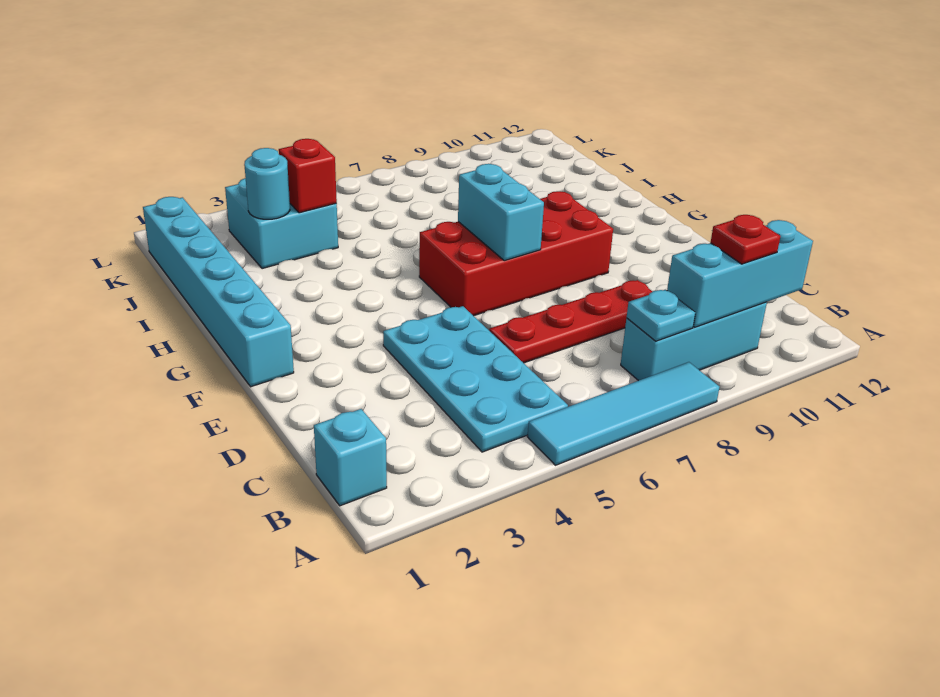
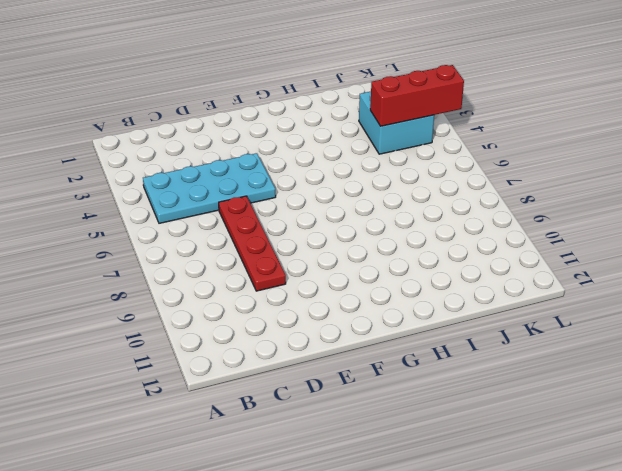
red brick J4:L4 level 2 -> red brick J4 level 2
none -> cyan tile A5:A8 level 1
none -> cyan brick B1 level 1
none -> cyan brick B8:B10 level 1

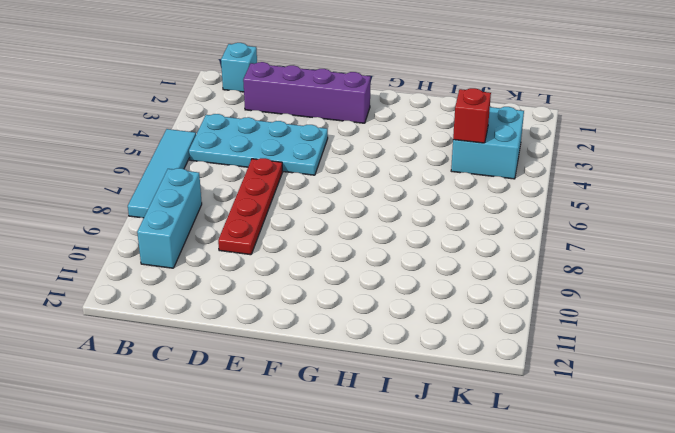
purple brick C2:F2 level 1 -> none
none -> cyan brick F1:K1 level 1
none -> red brick F6:G9 level 1
none -> cyan plate B8 level 2

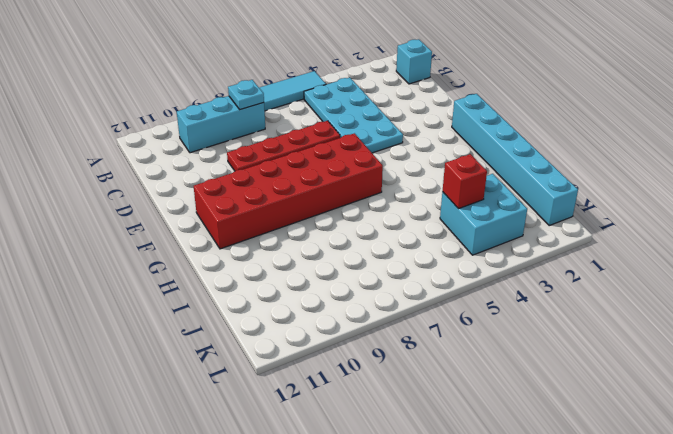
red brick F6:G11 level 1 -> red brick F6:G9 level 1
none -> cyan brick B9:B11 level 2
none -> cyan brick F7:G7 level 2
none -> cyan round brick J3 level 2

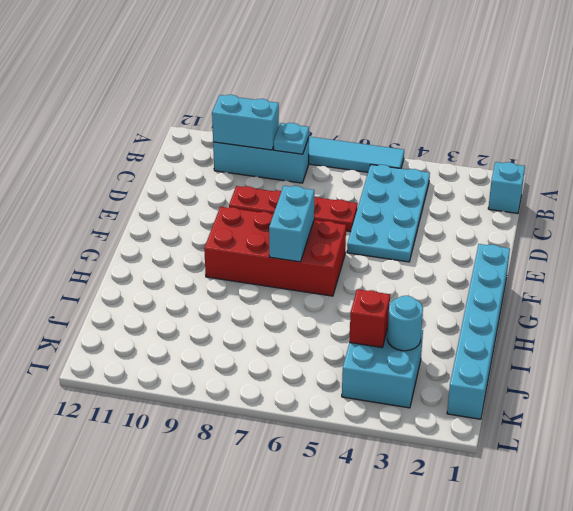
cyan brick B9:B10 level 2 -> cyan brick B9:B11 level 2
none -> red plate B10 level 3

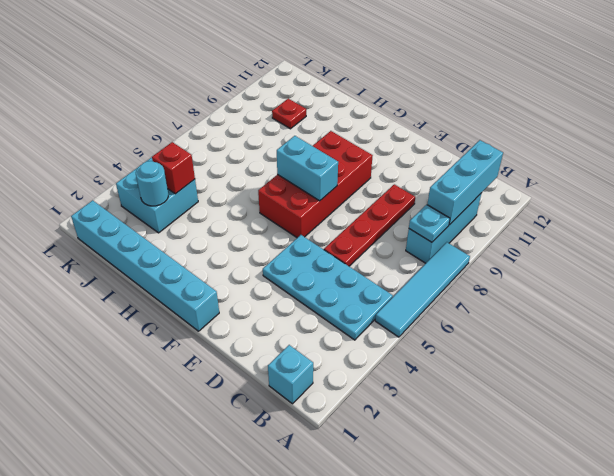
red plate J10 level 1 -> red plate B10 level 3

